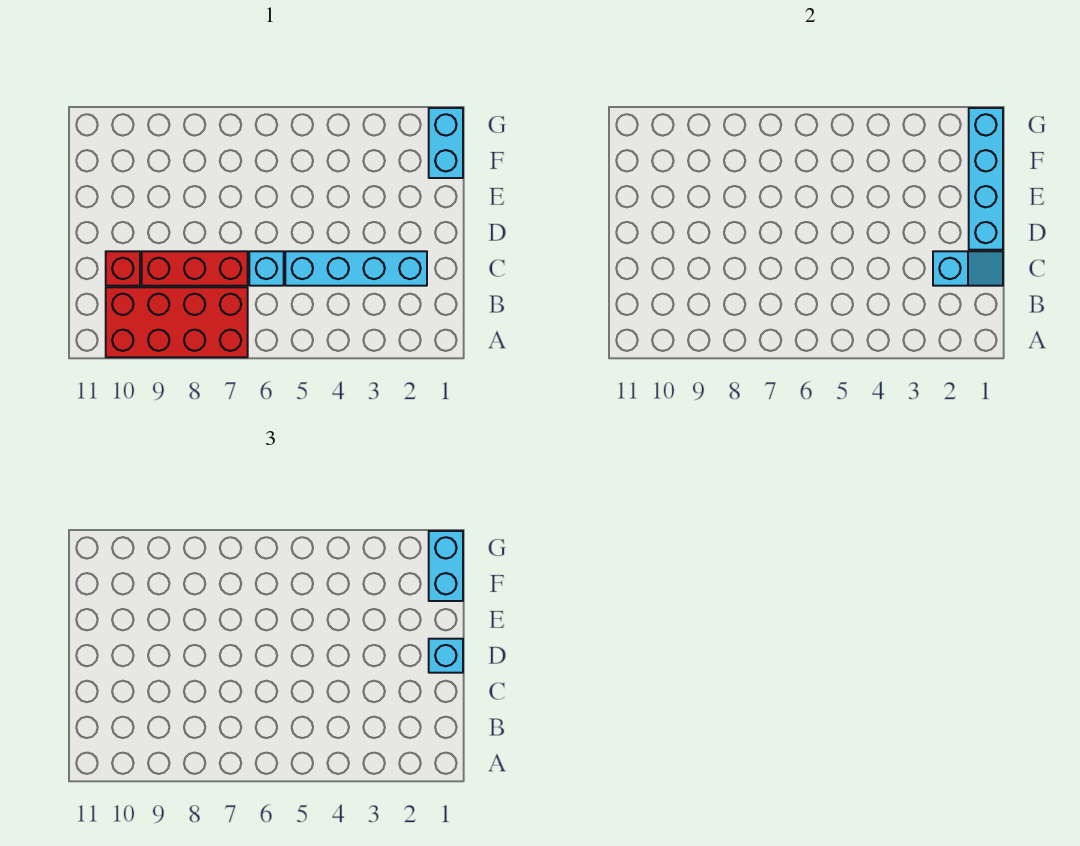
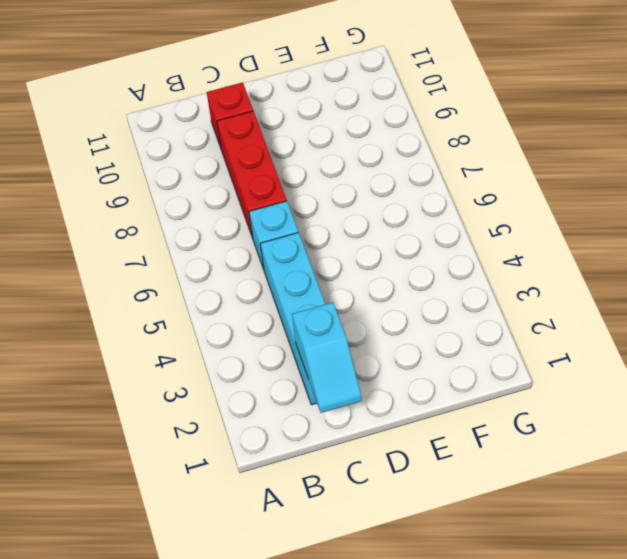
none -> red brick A7:B10 level 1
none -> cyan brick F1:G1 level 1

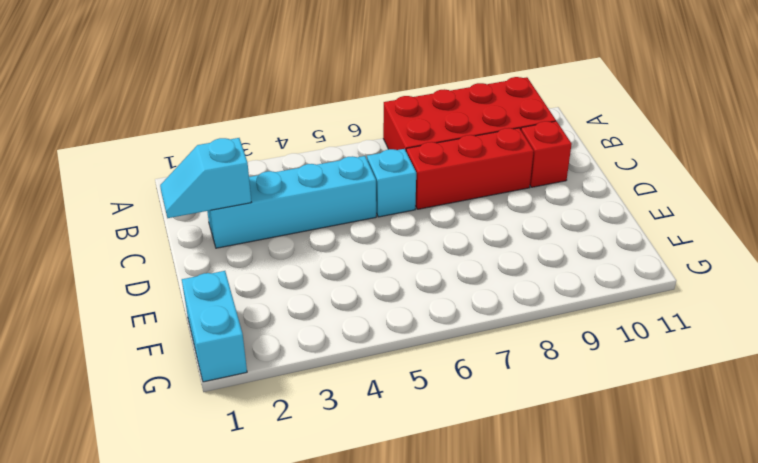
none -> cyan brick D1:G1 level 2
none -> cyan brick D1 level 3

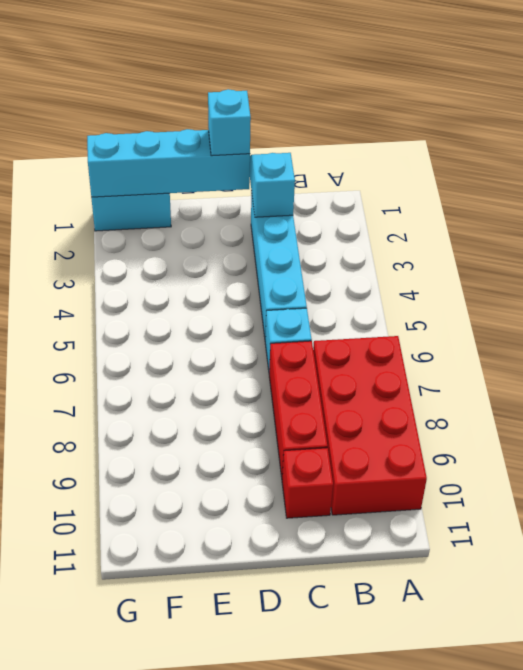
none -> cyan brick F1:G1 level 3

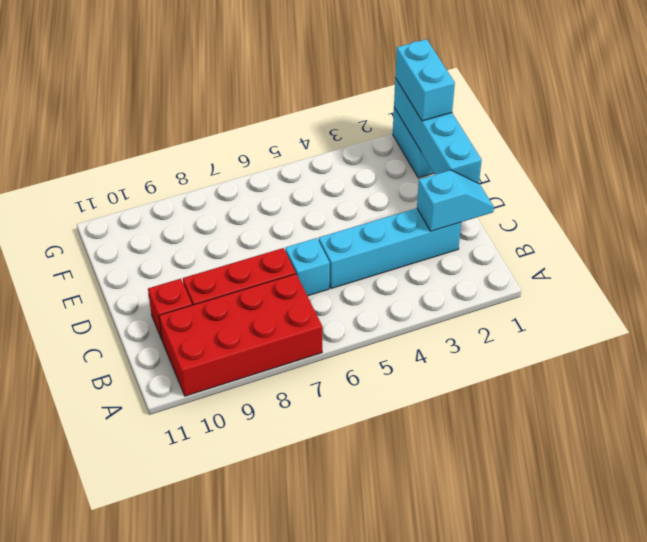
none -> cyan brick D1 level 3

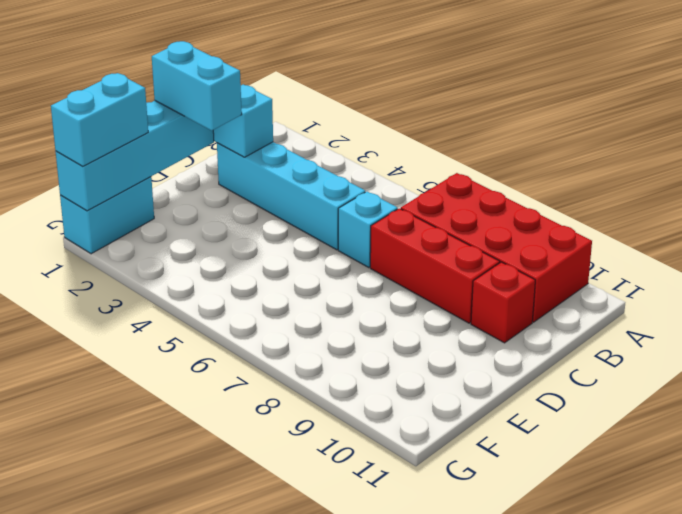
cyan brick D1:D2 level 3 -> cyan brick D1 level 3

